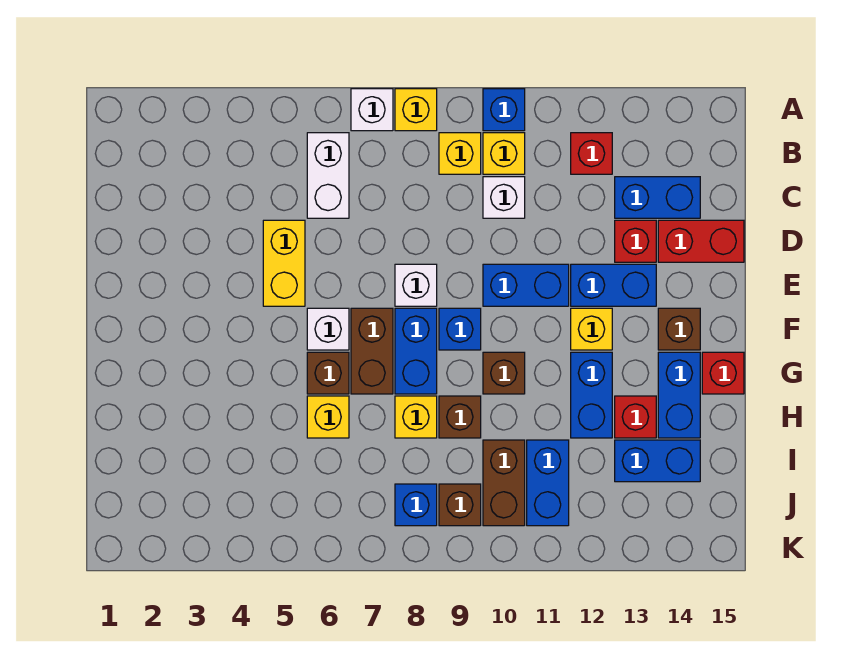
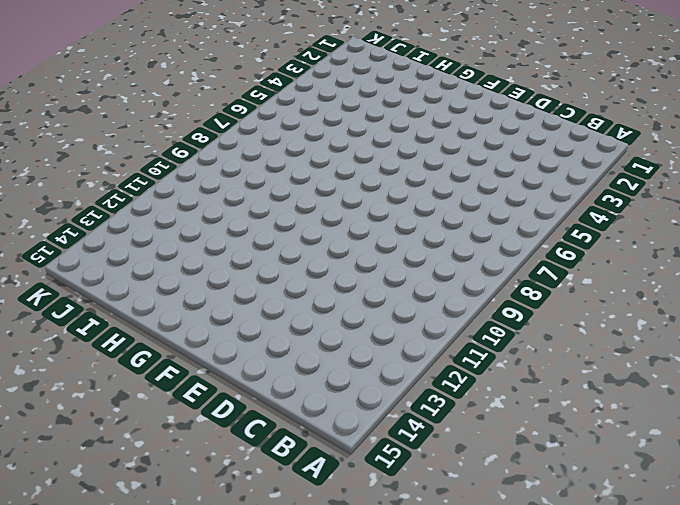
none -> white brick A7 level 1
none -> yellow brick A8 level 1
none -> blue brick A10 level 1
none -> white brick B6:C6 level 1

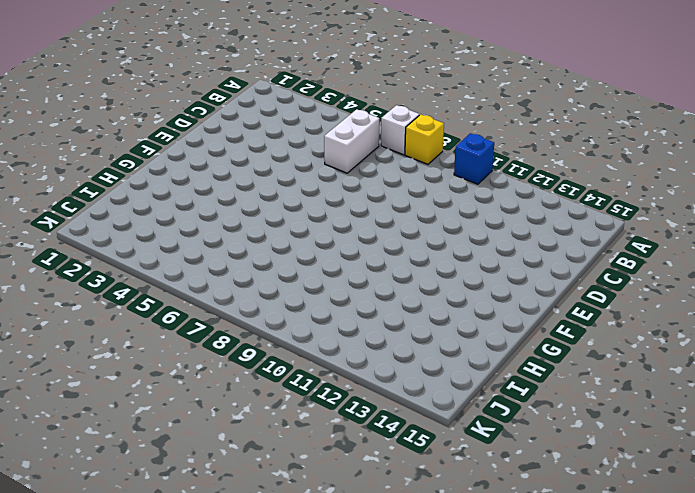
none -> yellow brick B9 level 1
none -> yellow brick B10 level 1
none -> red brick B12 level 1
none -> white brick C10 level 1

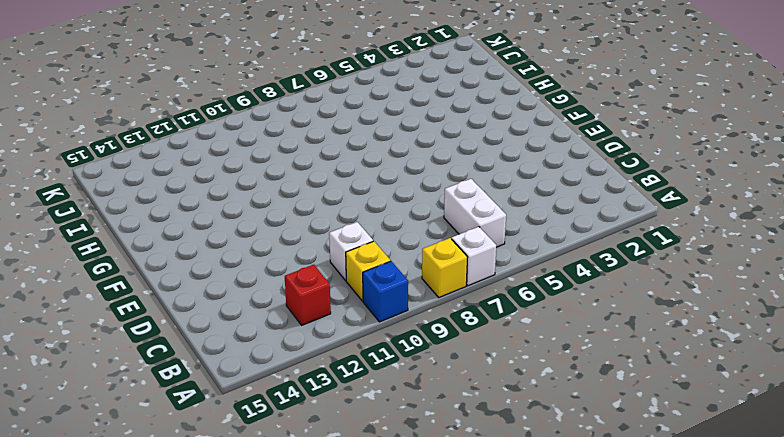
none -> yellow brick B9 level 1
none -> blue brick C13:C14 level 1
none -> yellow brick D5:E5 level 1
none -> red brick D13 level 1

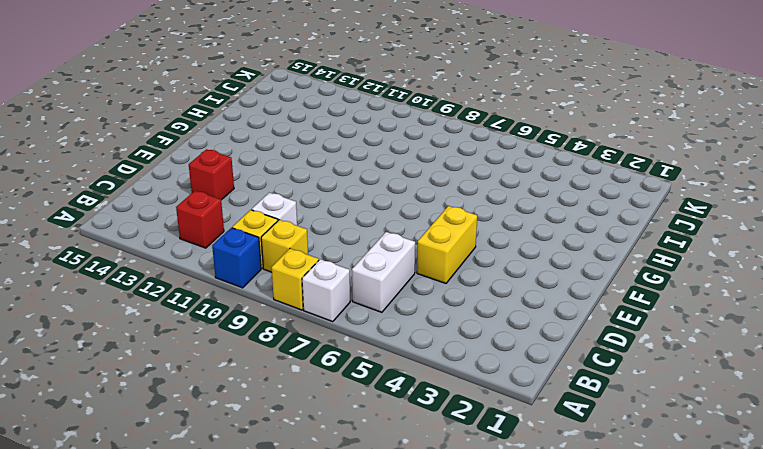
none -> blue brick C13:C14 level 1
none -> red brick D14:D15 level 1
none -> white brick E8 level 1
none -> blue brick E10:E11 level 1

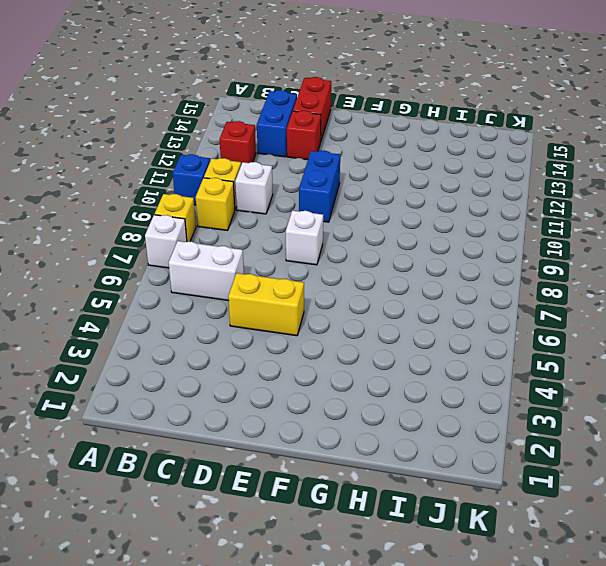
none -> blue brick E12:E13 level 1
none -> white brick F6 level 1
none -> brown brick F7:G7 level 1
none -> blue brick F8:G8 level 1

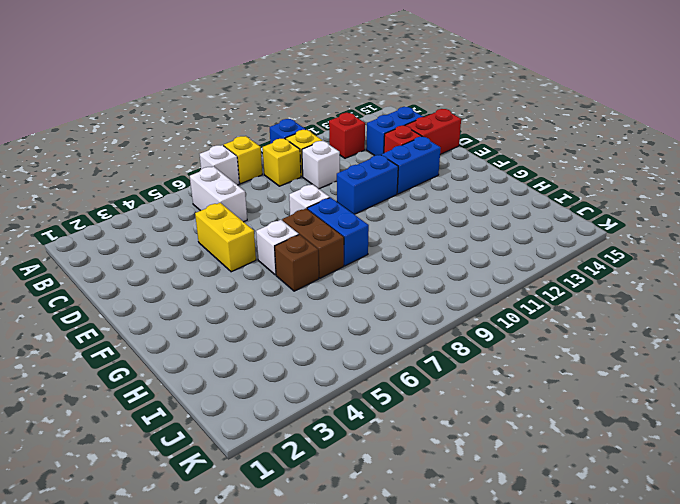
none -> blue brick F9 level 1
none -> yellow brick F12 level 1
none -> brown brick F14 level 1
none -> brown brick G10 level 1

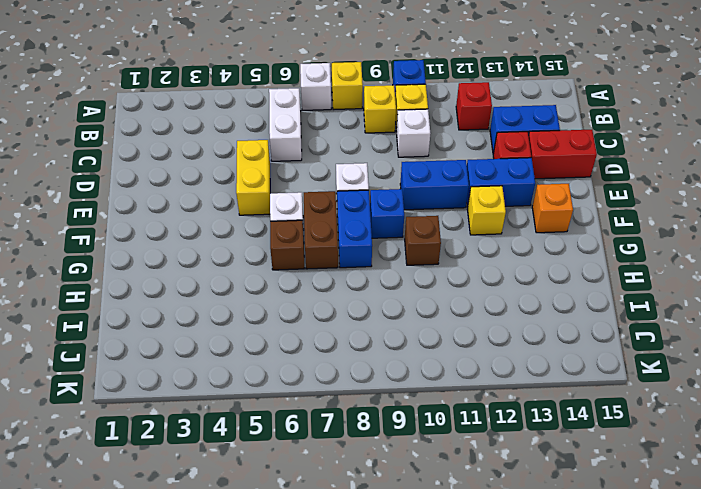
orange brick F14 level 1 -> brown brick F14 level 1
none -> blue brick G12:H12 level 1
none -> blue brick G14:H14 level 1
none -> red brick G15 level 1
none -> yellow brick H6 level 1

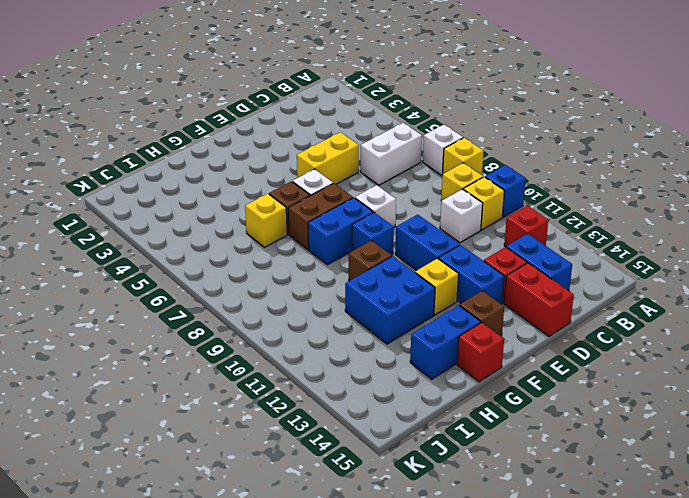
blue brick G11:H12 level 1 -> blue brick G12:H12 level 1
none -> yellow brick H8 level 1
none -> brown brick H9 level 1
none -> red brick H13 level 1
none -> brown brick I10:J10 level 1

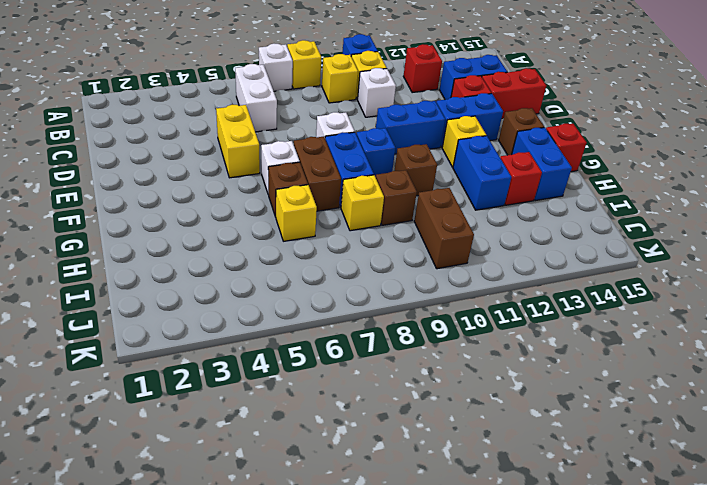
none -> blue brick I11:J11 level 1
none -> blue brick I13:I14 level 1
none -> blue brick J8 level 1
none -> brown brick J9 level 1

